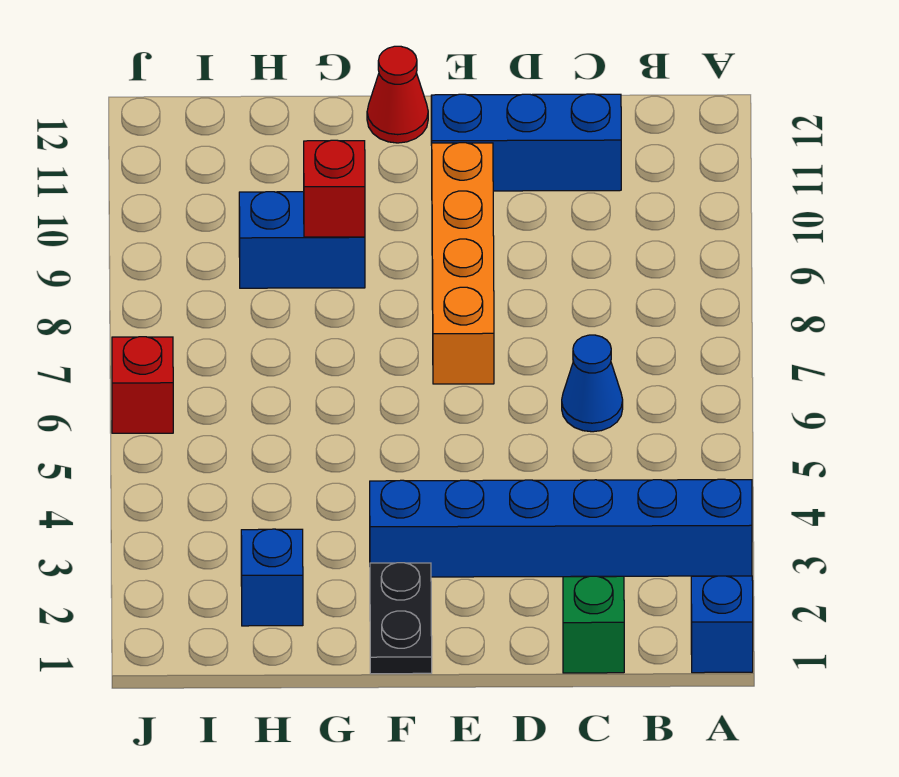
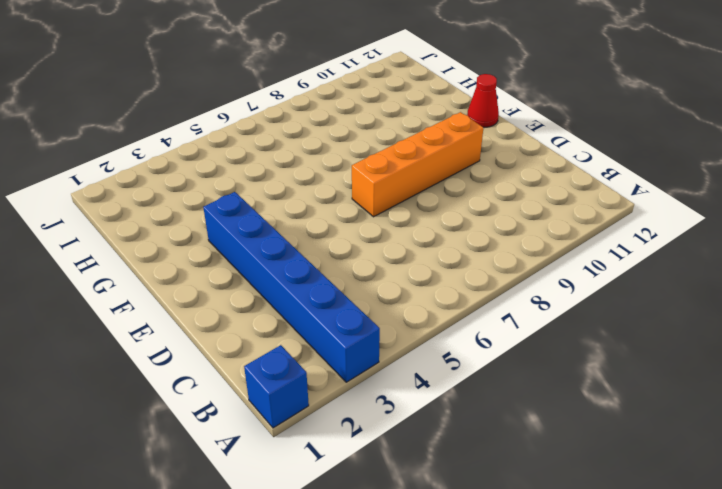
none -> green brick C1 level 1
none -> blue cone C6 level 1
none -> blue brick C11:E11 level 1

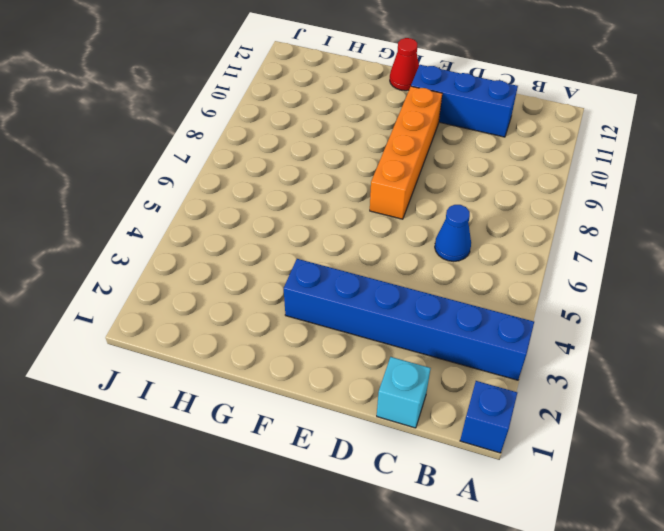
cyan brick C1 level 1 -> green brick C1 level 1
none -> black plate F1:F2 level 1
none -> blue brick G9:H9 level 1
none -> blue brick H2 level 1

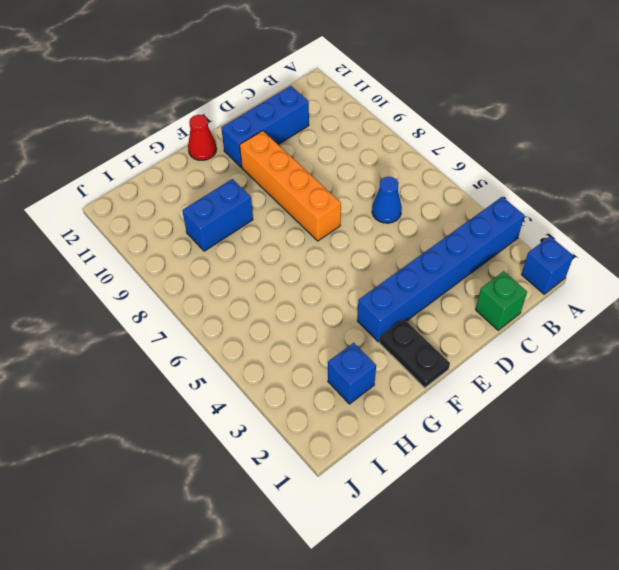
none -> red brick J6 level 1
none -> red brick G9 level 2

